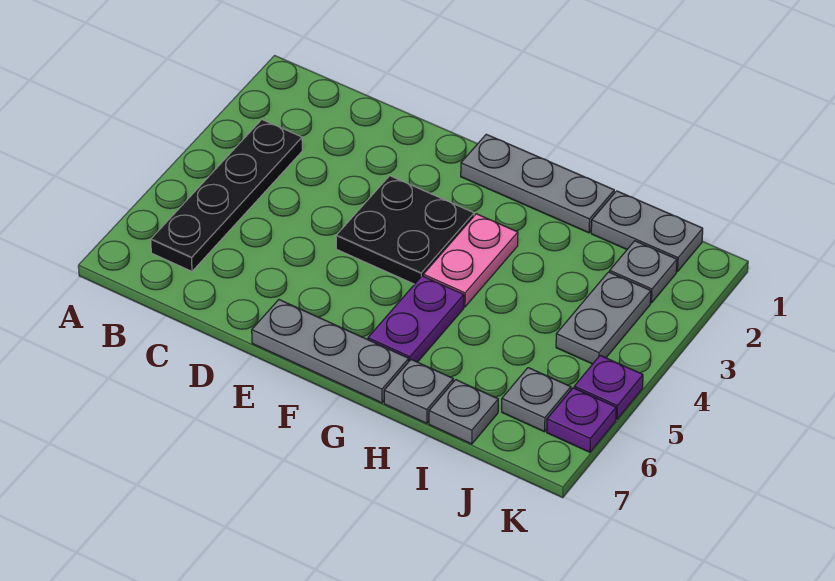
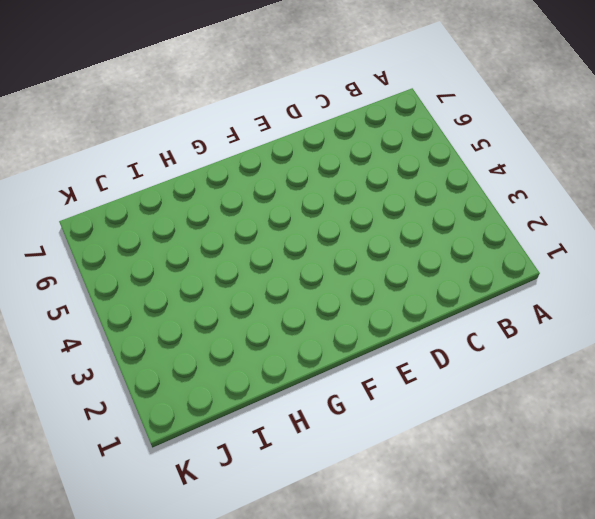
none -> black plate B3:B6 level 1
none -> black plate E3:F4 level 1
none -> grey plate E7:G7 level 1

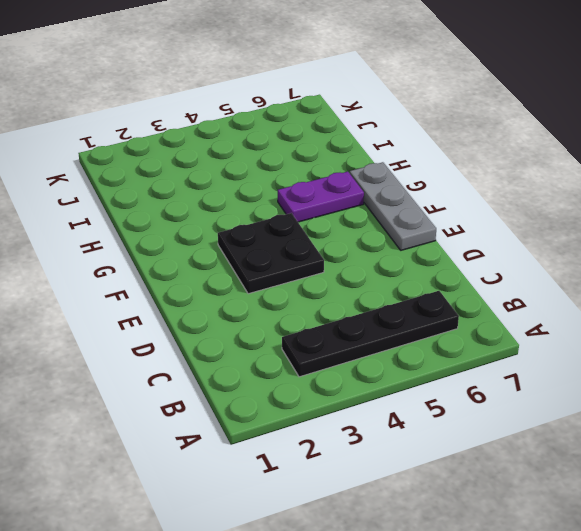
none -> grey plate F1:H1 level 1
none -> pink plate G3:G4 level 1
none -> grey plate H7 level 1

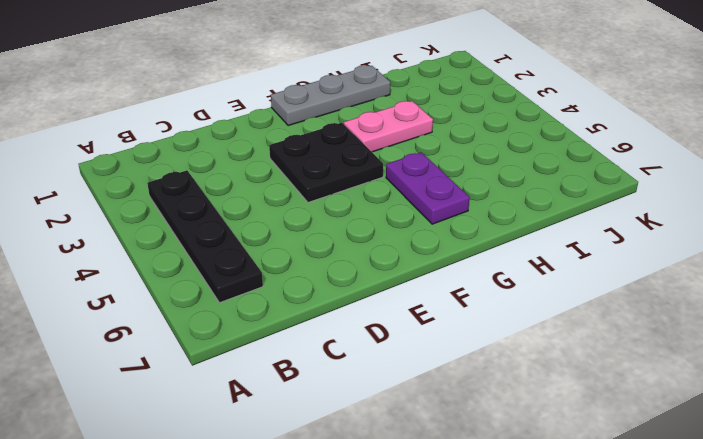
pink plate G3:H3 level 1 -> pink plate G3:G4 level 1
none -> grey plate E7:G7 level 1
none -> grey plate H7 level 1
none -> grey plate I1:J1 level 1

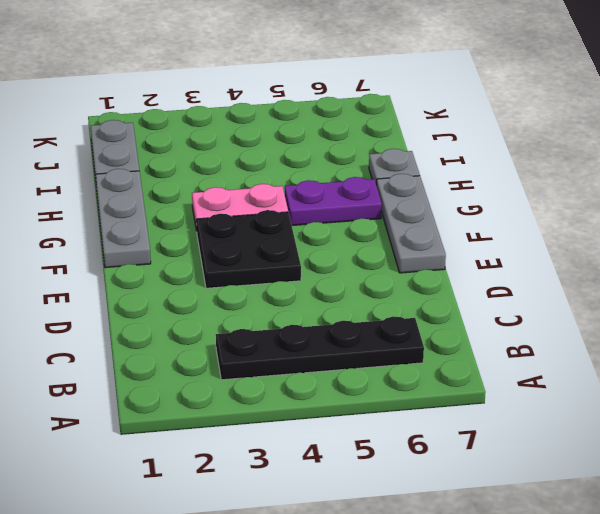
none -> grey plate I7 level 1
none -> grey plate J2 level 1
none -> grey plate J3:J4 level 1

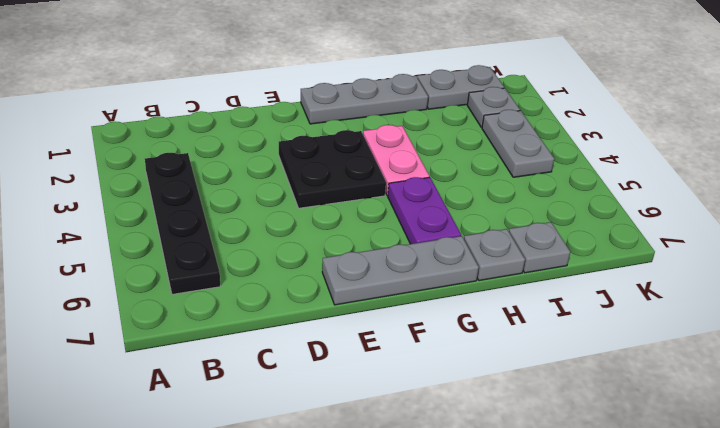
none -> grey plate J6 level 1
none -> purple plate K5 level 1
none -> purple plate K6 level 1

